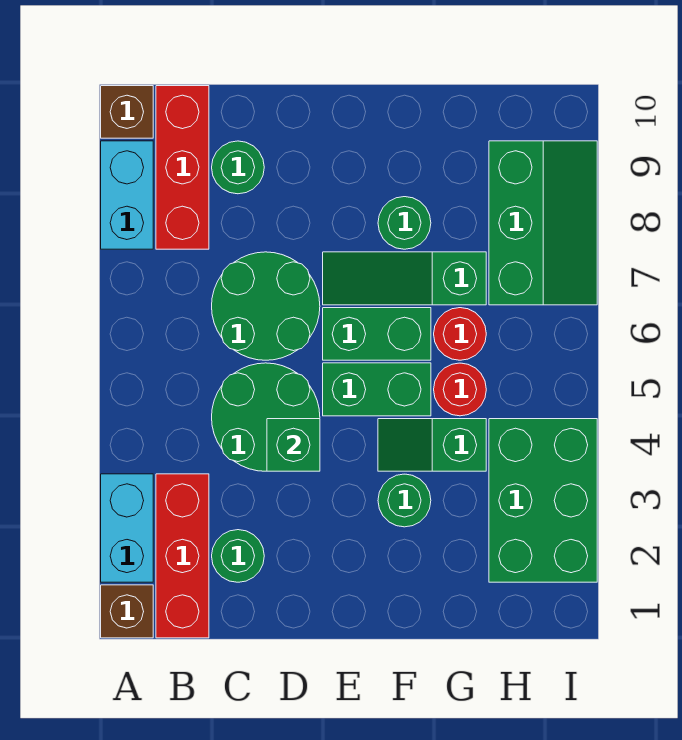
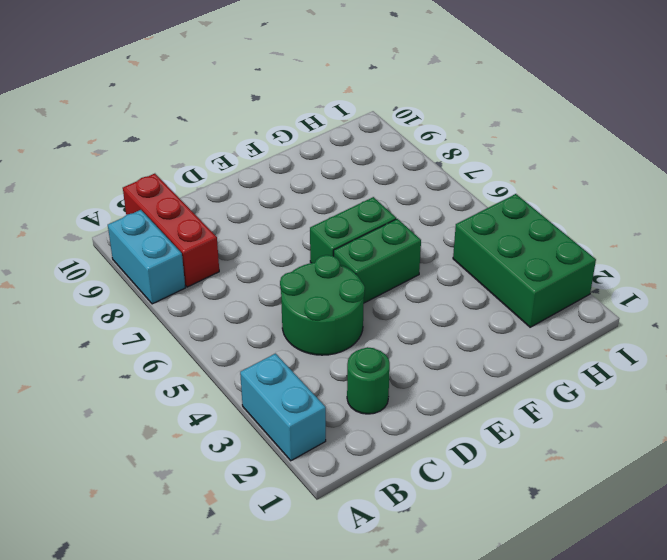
none -> brown brick A1 level 1
none -> brown brick A10 level 1
none -> red brick B1:B3 level 1

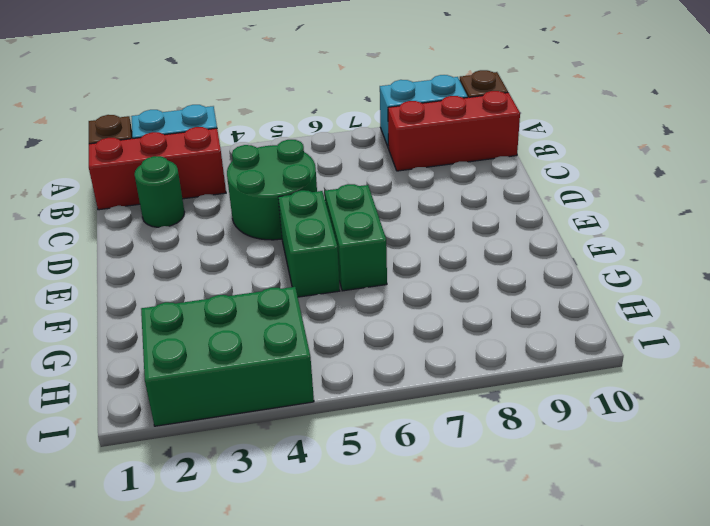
none -> green round brick C6:D7 level 1
none -> green round brick C9 level 1
none -> green slope E7:G7 level 1 top G

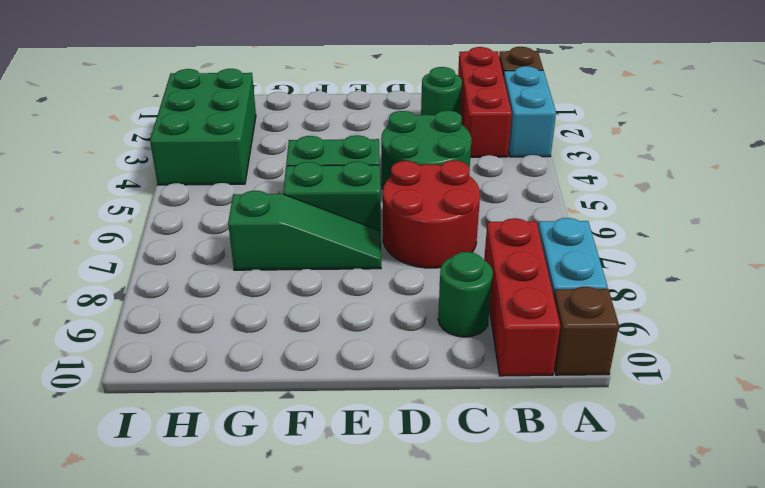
red round brick C6:D7 level 1 -> green round brick C6:D7 level 1
none -> green round brick F3 level 1
none -> green slope F4:G4 level 1 top G
none -> green round brick F8 level 1

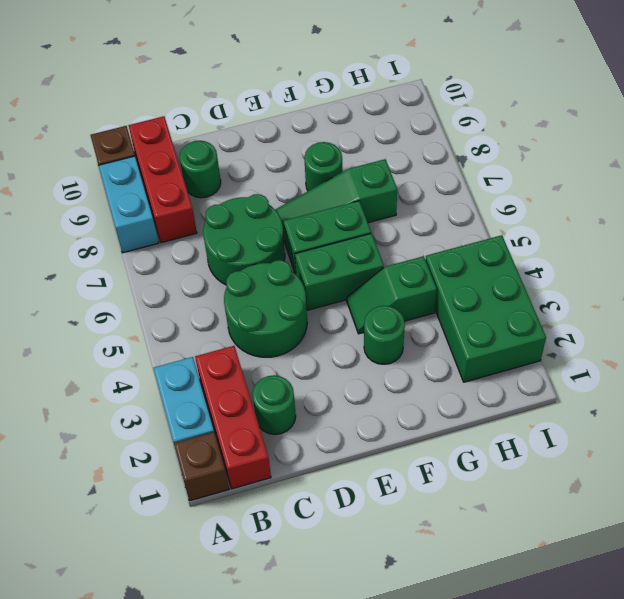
none -> red round brick G5 level 1
none -> red round brick G6 level 1
none -> green slope H7:I9 level 1 top H

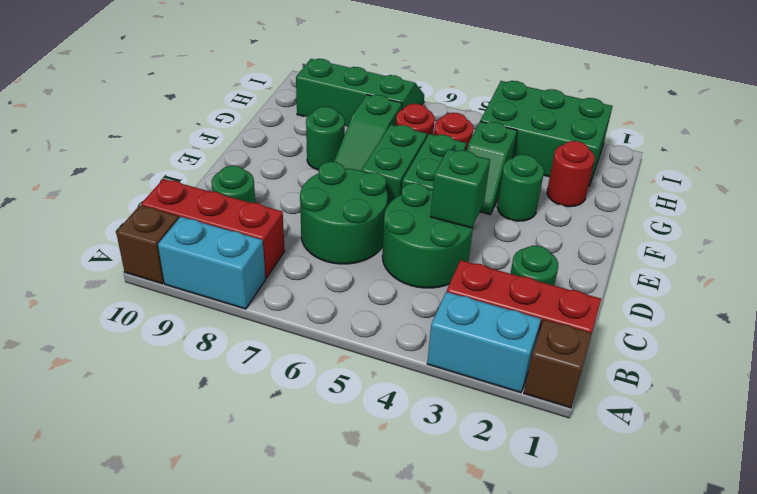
red round brick G2 level 1 -> none

